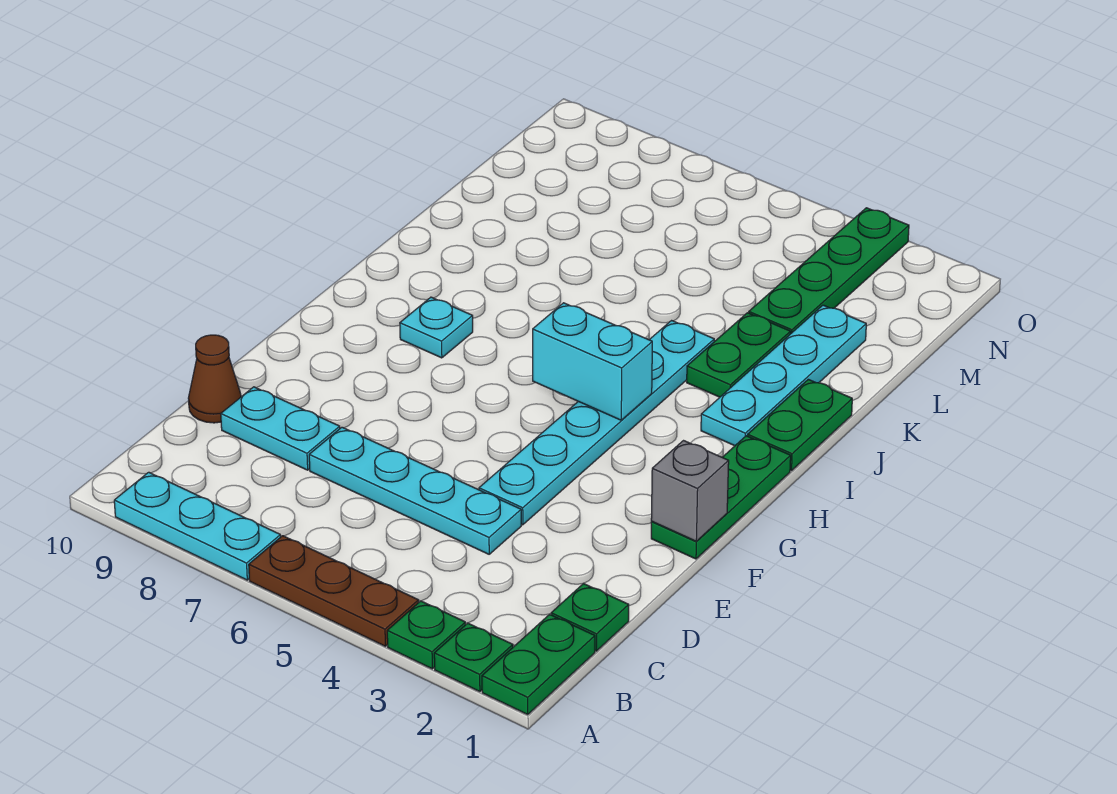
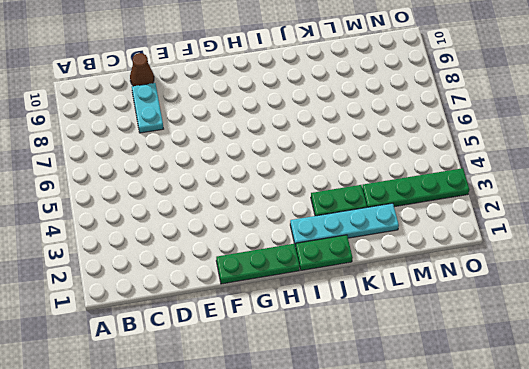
none -> green plate A1:B1 level 1
none -> green plate A2 level 1
none -> green plate A3 level 1

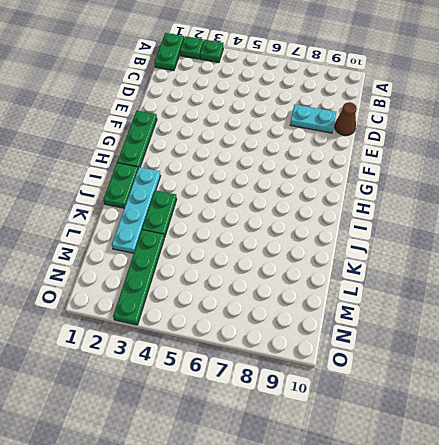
none -> brown plate A4:A6 level 1
none -> cyan plate A7:A9 level 1
none -> green plate C1 level 1

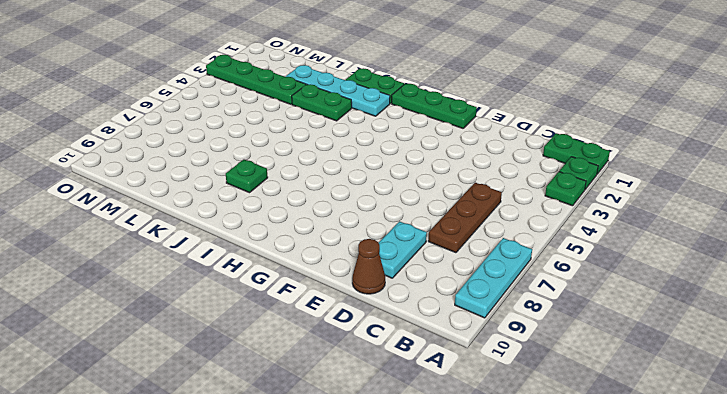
brown plate C5:C7 level 1 -> brown plate A4:A6 level 1
green plate J8 level 1 -> green plate C1 level 1
none -> cyan plate D4:D7 level 1
none -> cyan plate E4:J4 level 1
none -> cyan plate H8 level 1

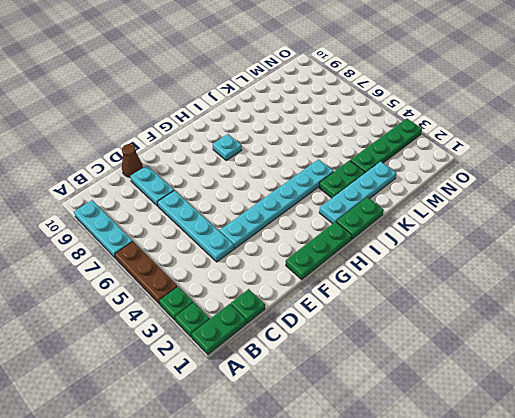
none -> grey brick F1 level 2
none -> cyan brick H4:H5 level 2

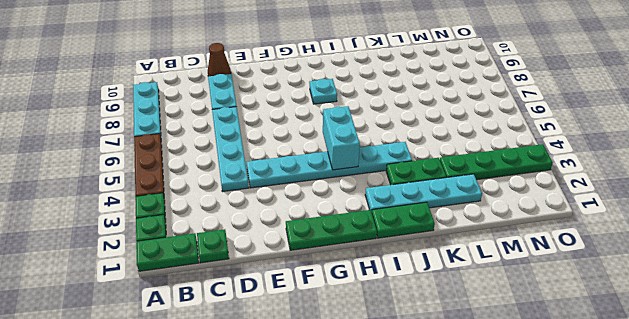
none -> grey brick F1 level 2

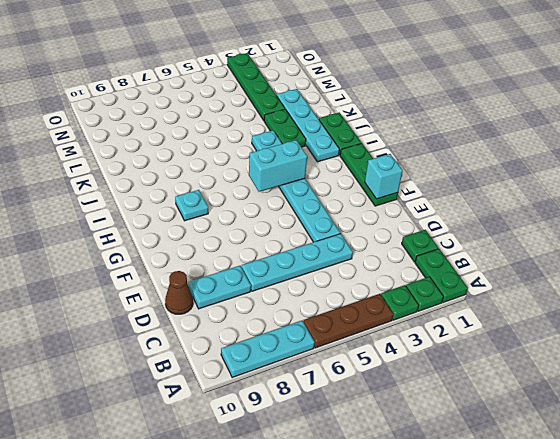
cyan brick F1 level 2 -> grey brick F1 level 2

